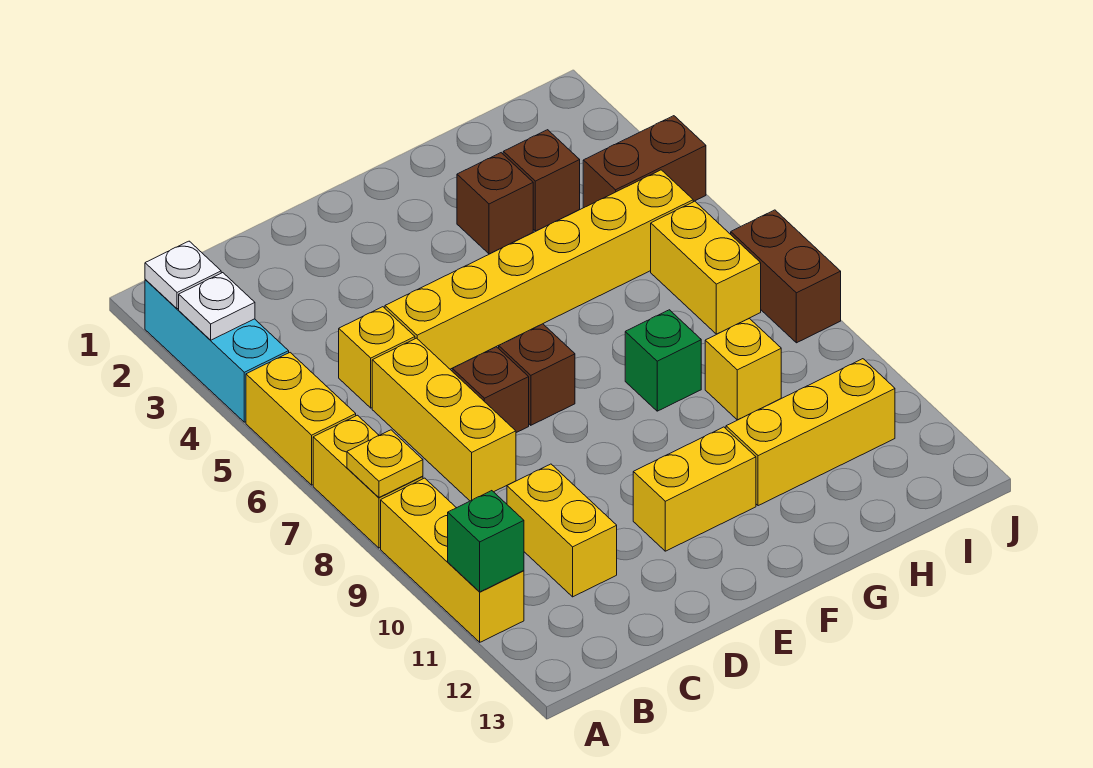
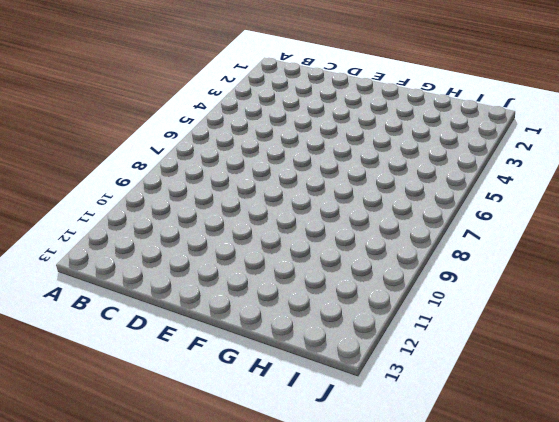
none -> cyan brick A2:A4 level 1
none -> yellow brick A5:A6 level 1
none -> yellow brick A7:A8 level 1

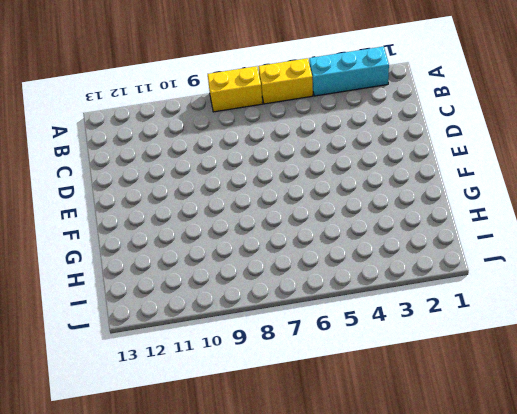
none -> yellow brick A9:A11 level 1
none -> yellow brick C5 level 1
none -> yellow brick C6:C8 level 1

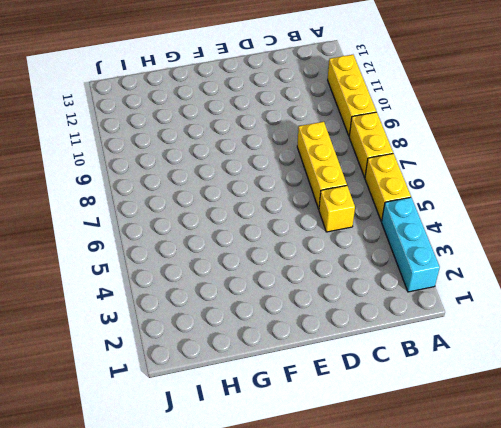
none -> yellow brick C10:C11 level 1
none -> yellow brick D5:I5 level 1
none -> brown brick D7 level 1

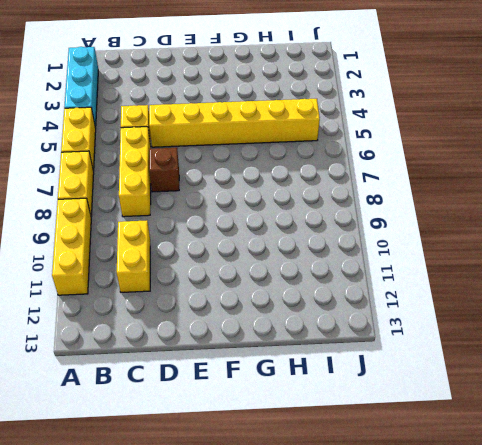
none -> brown brick E7 level 1
none -> yellow brick E11:F11 level 1
none -> brown brick G3 level 1

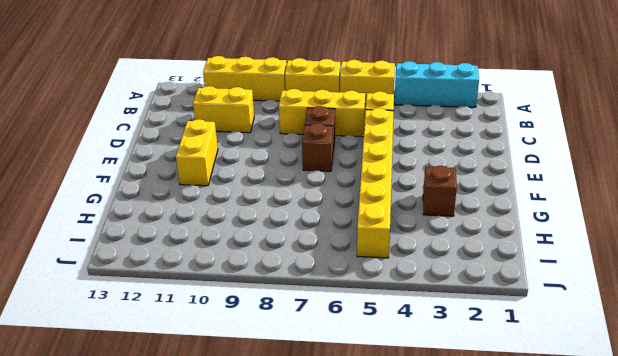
none -> green brick G8 level 1
none -> yellow brick G11:I11 level 1
none -> brown brick H3 level 1

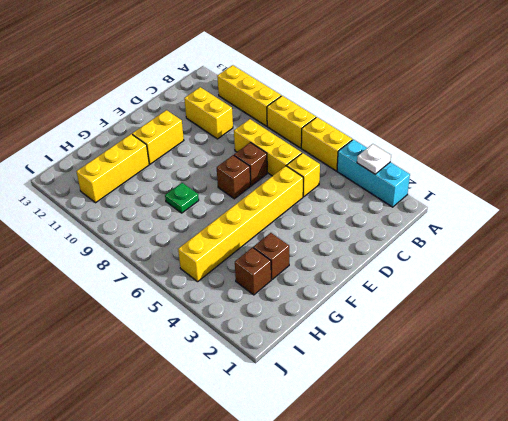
green plate G8 level 1 -> green brick G8 level 1
none -> yellow brick H9 level 1
none -> brown brick I4:J4 level 1
none -> yellow brick I6:I7 level 1

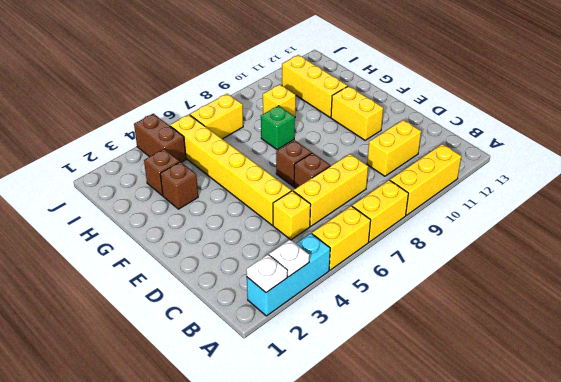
none -> brown brick J7:J8 level 1
none -> yellow plate A8 level 2
none -> green brick A11 level 2

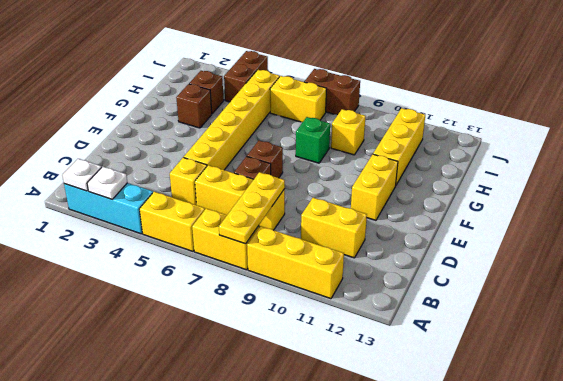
yellow plate A8:C8 level 2 -> yellow plate A8 level 2
none -> green brick A11 level 2

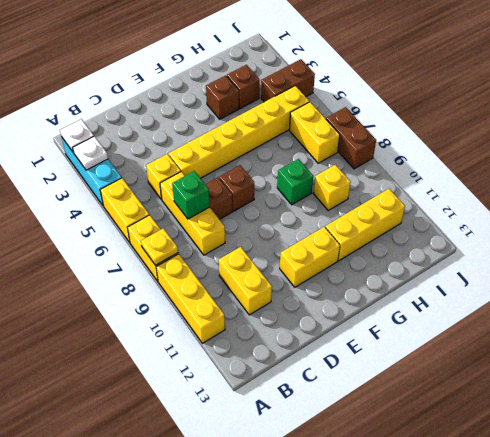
green brick C7 level 2 -> green brick A11 level 2

